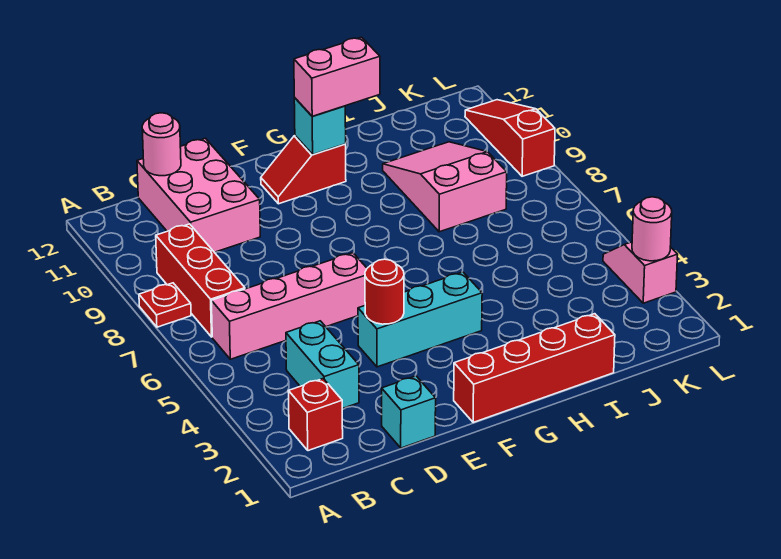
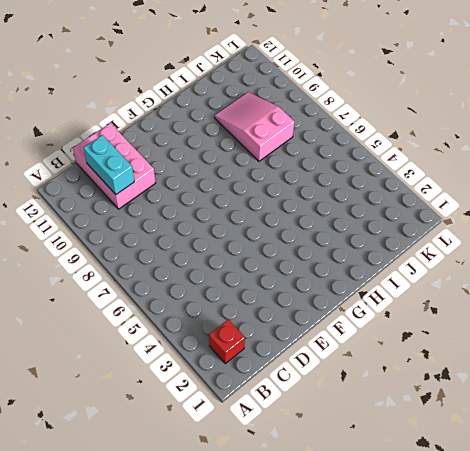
cyan brick C10:C11 level 2 -> cyan brick C3:C4 level 1
none -> red plate A8 level 1
none -> pink brick B6:E6 level 1
none -> red brick B7:B9 level 1

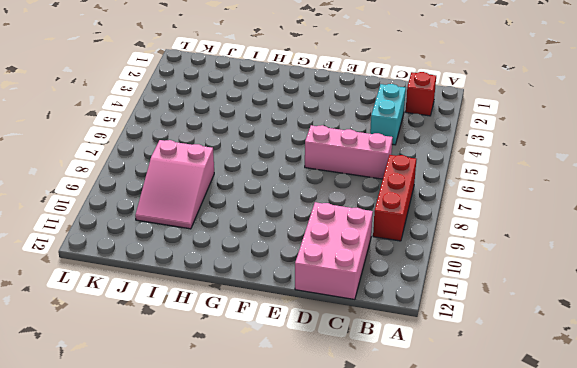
pink brick C6:E6 level 1 -> pink brick B6:E6 level 1
none -> red plate A8 level 1
none -> cyan brick D1 level 1
none -> cyan brick E4:G4 level 1

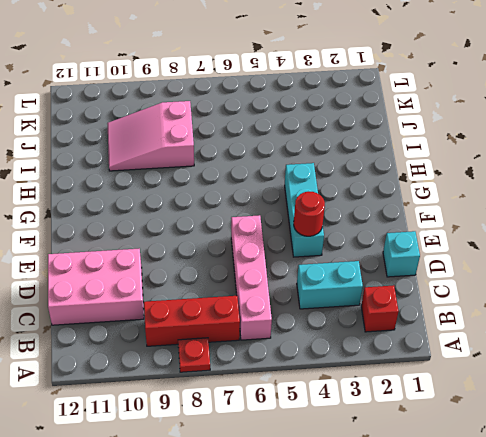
none -> red brick F1:I1 level 1
none -> red slope F11:G11 level 1 top G
none -> pink slope L3:L4 level 1 top 3

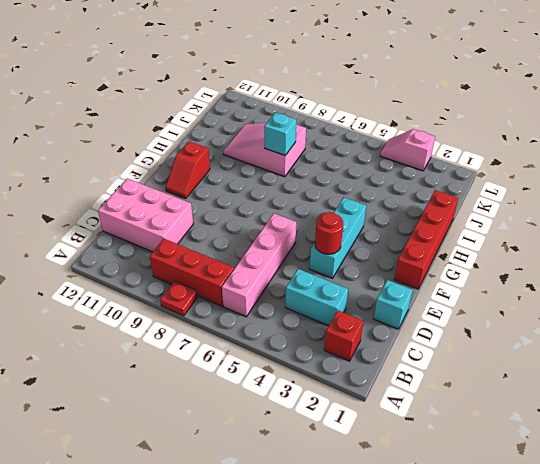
cyan brick I8 level 2 -> cyan brick G11 level 2
none -> red slope L9:L11 level 1 top 9
none -> pink round brick C12 level 2
none -> pink round brick L3 level 2

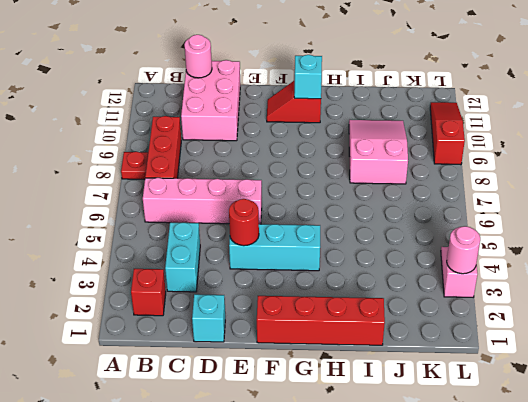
none -> pink brick G11:H11 level 3

